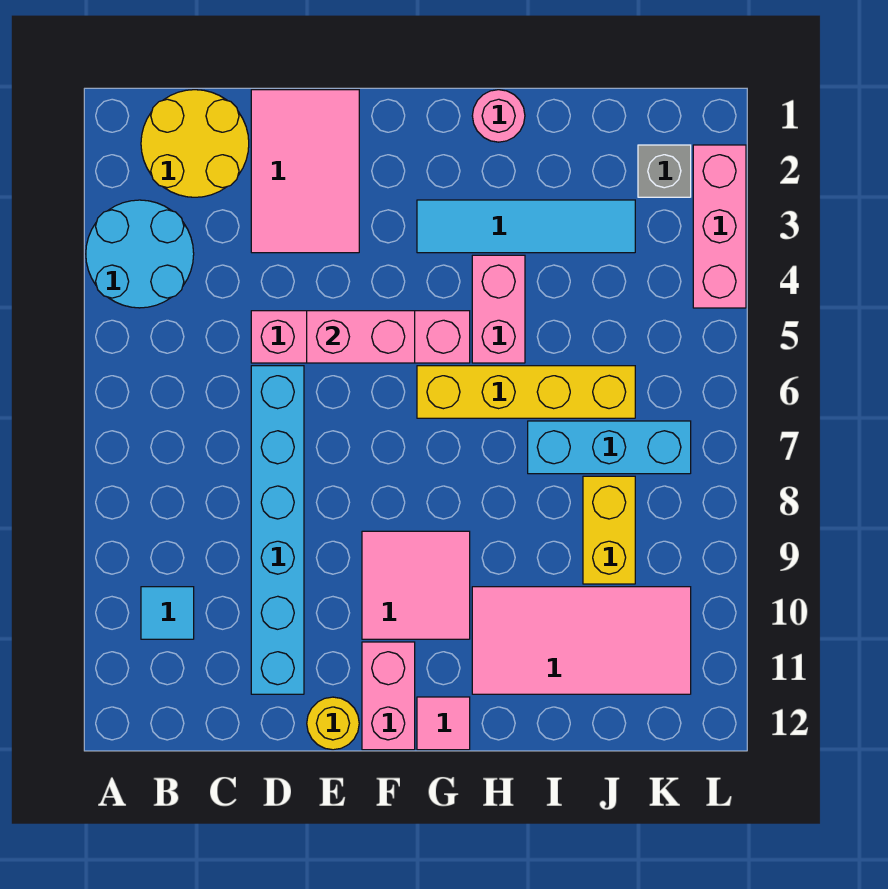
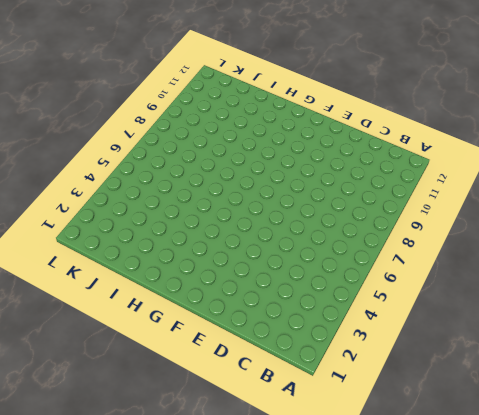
none -> cyan round brick A3:B4 level 1
none -> yellow round brick B1:C2 level 1
none -> cyan tile B10 level 1

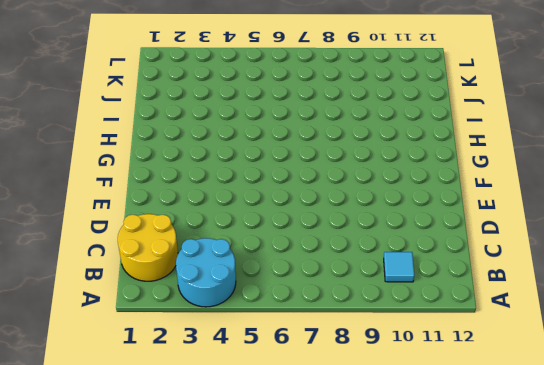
none -> pink tile D1:E3 level 1
none -> pink brick D5:G5 level 1
none -> cyan brick D6:D11 level 1

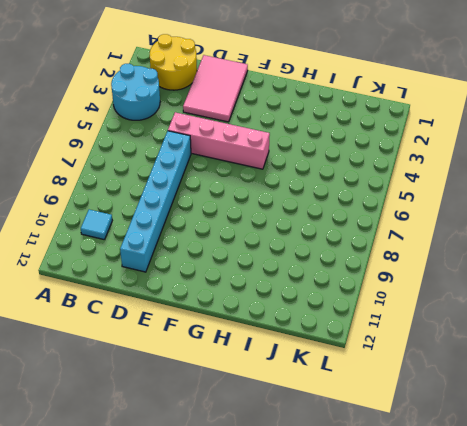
none -> yellow round brick E12 level 1
none -> pink tile F9:G10 level 1
none -> pink brick F11:F12 level 1

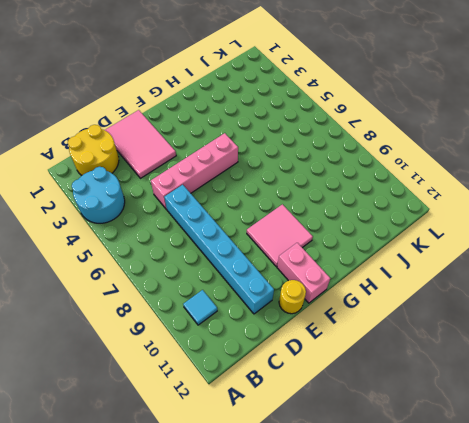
none -> cyan tile G3:J3 level 1
none -> yellow brick G6:J6 level 1
none -> pink tile G12 level 1

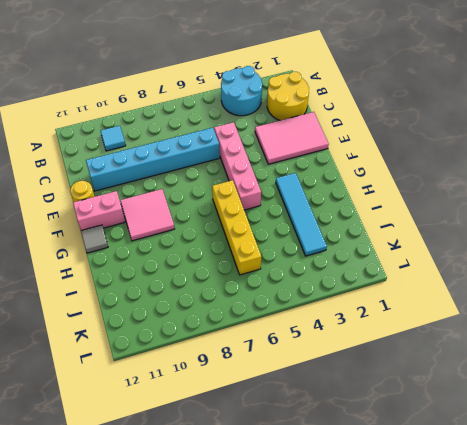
grey tile G12 level 1 -> pink tile G12 level 1
none -> pink round brick H1 level 1
none -> pink brick H4:H5 level 1
none -> pink tile H10:K11 level 1

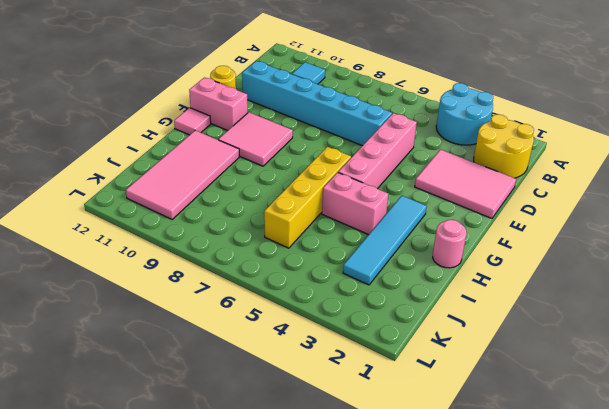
none -> cyan brick I7:K7 level 1
none -> yellow brick J8:J9 level 1
none -> grey brick K2 level 1

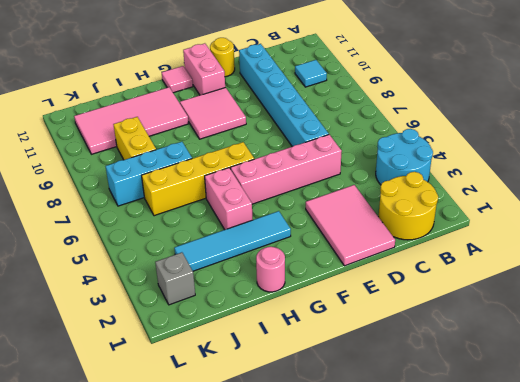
none -> pink brick L2:L4 level 1
none -> pink brick E5:F5 level 2

